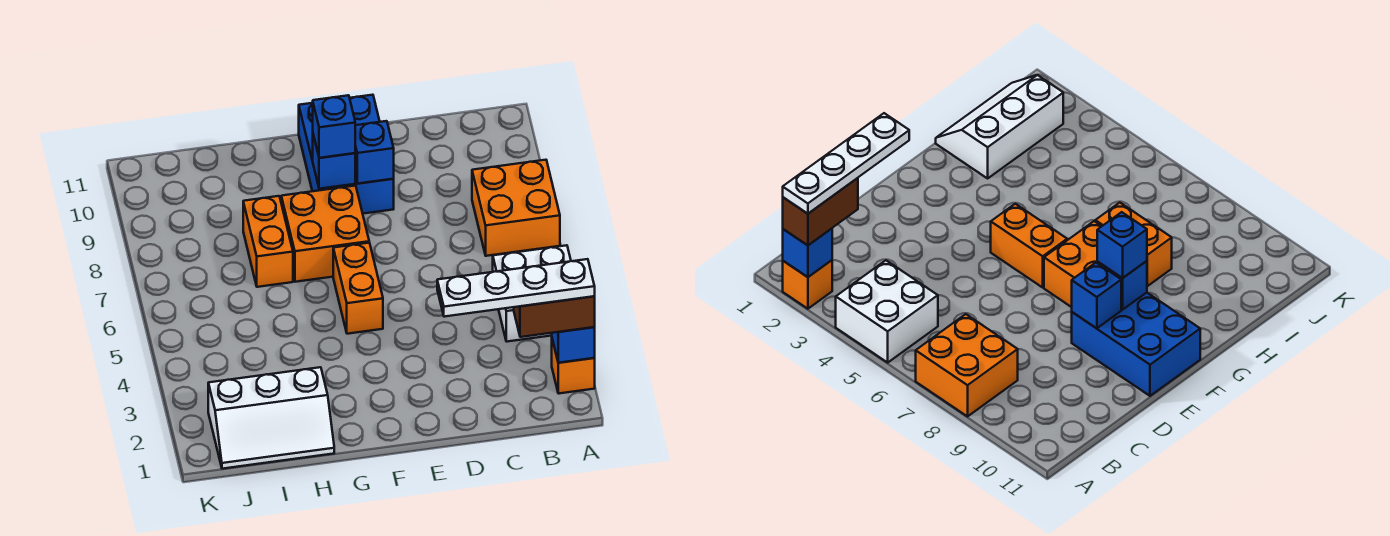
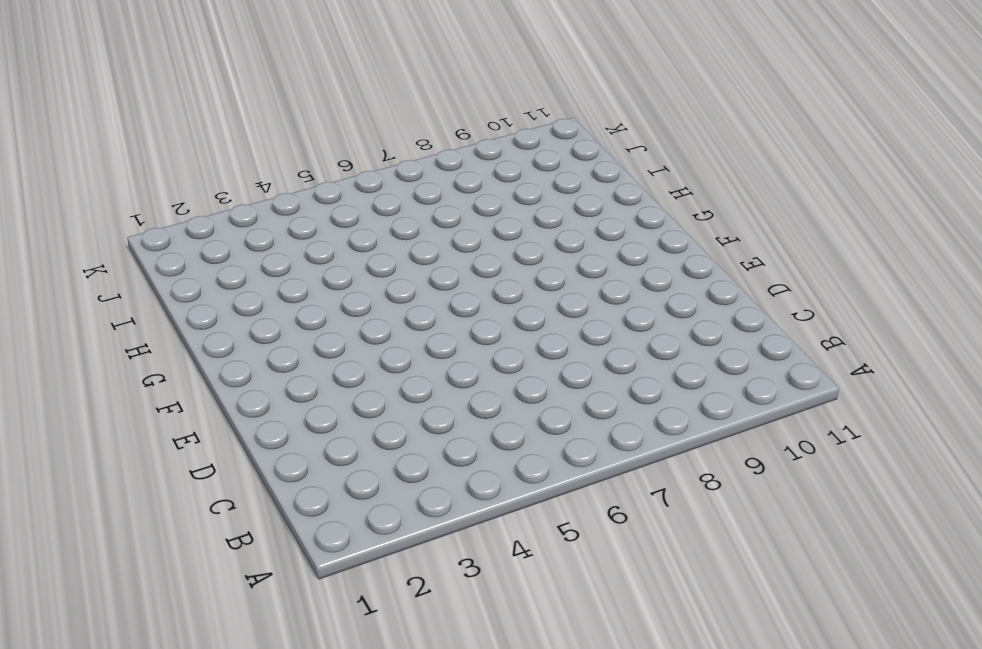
none -> orange brick A2 level 1
none -> white brick A4:B5 level 1
none -> orange brick A7:B8 level 1

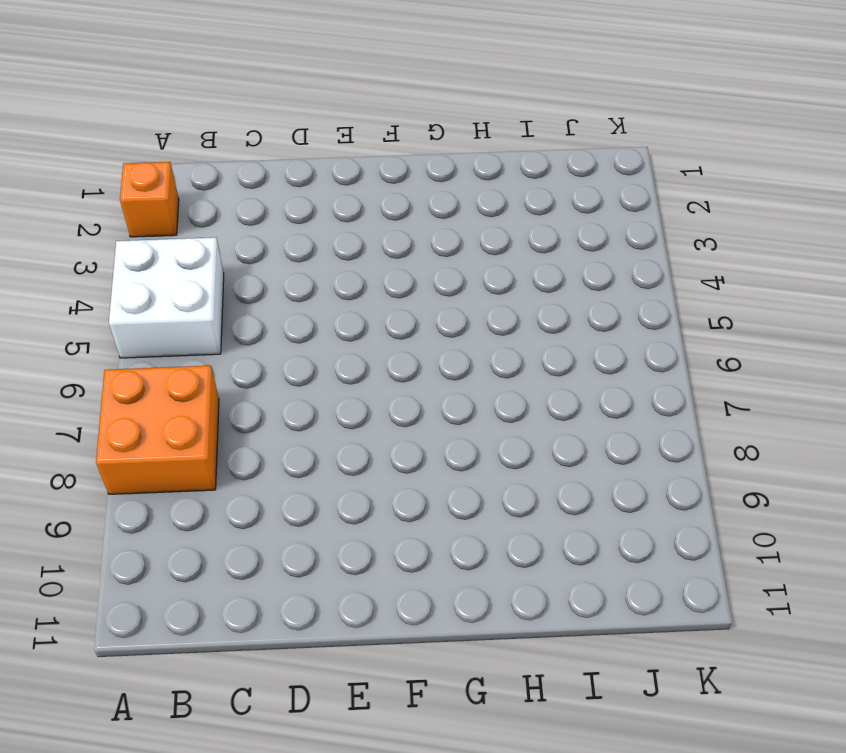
none -> blue brick E9:F11 level 1
none -> orange brick F5:F6 level 1
none -> orange brick F7:G8 level 1

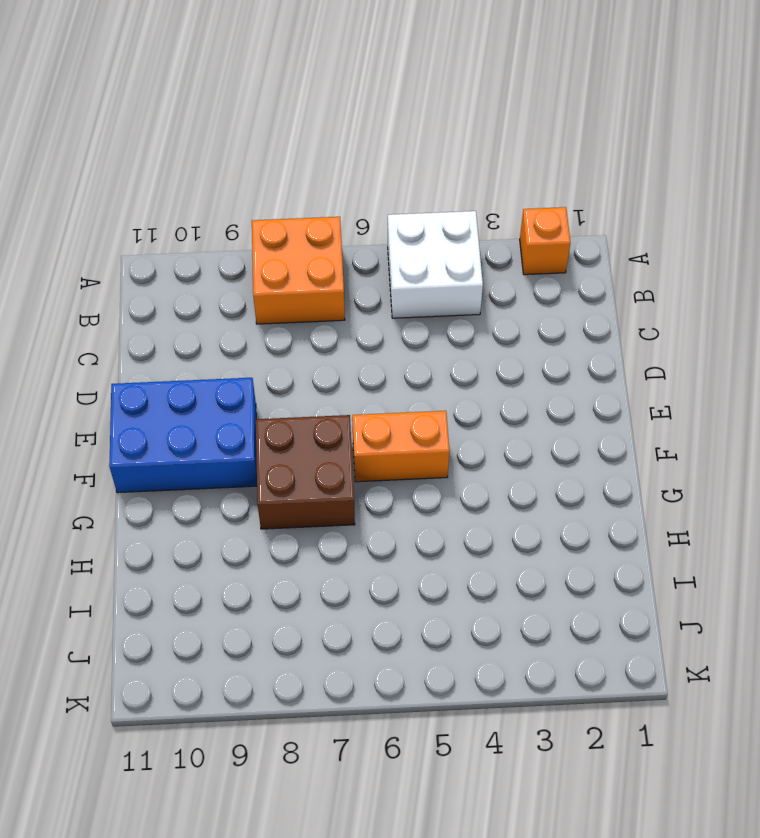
brown brick F7:G8 level 1 -> orange brick F7:G8 level 1
none -> white slope H1:J2 level 1 top 2
none -> orange brick H7:H8 level 1
none -> blue brick A2 level 2

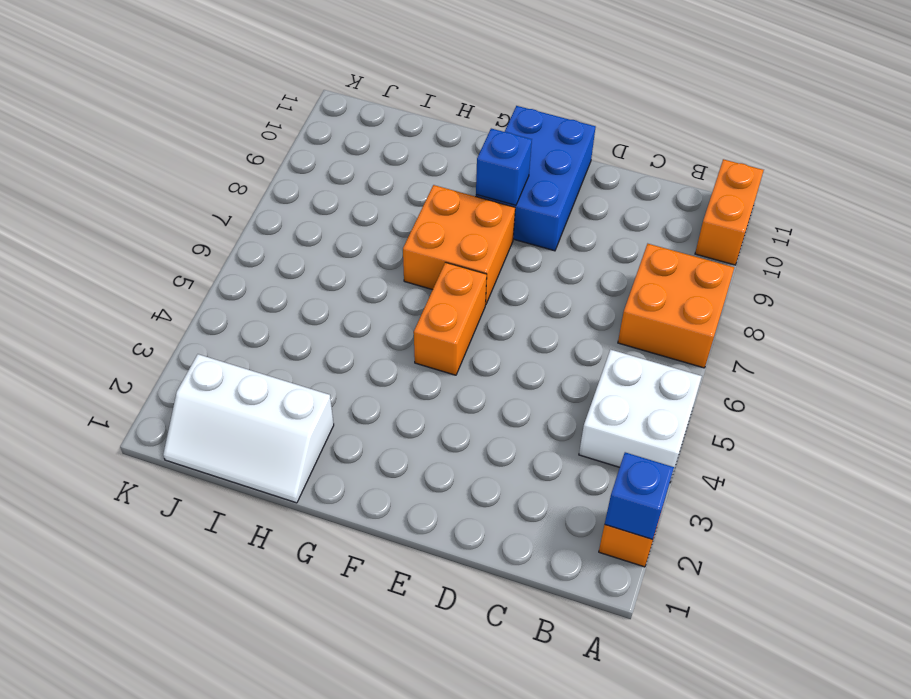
orange brick A10:A11 level 1 -> orange brick H7:H8 level 1
none -> blue brick E9 level 2
none -> brown brick A2:B2 level 3
none -> blue brick F9 level 3

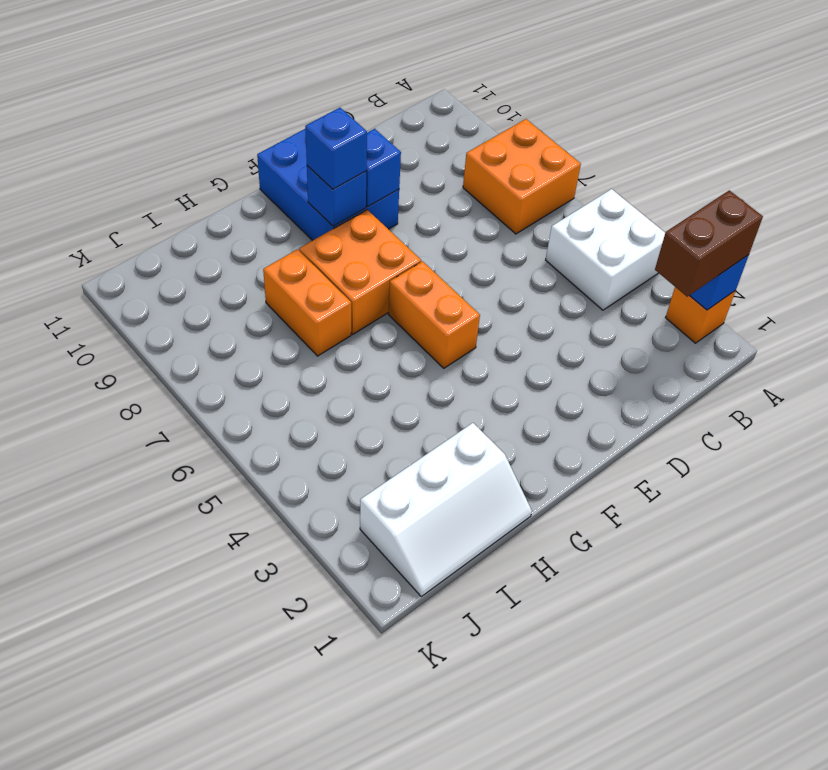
none -> white plate A2:D2 level 4

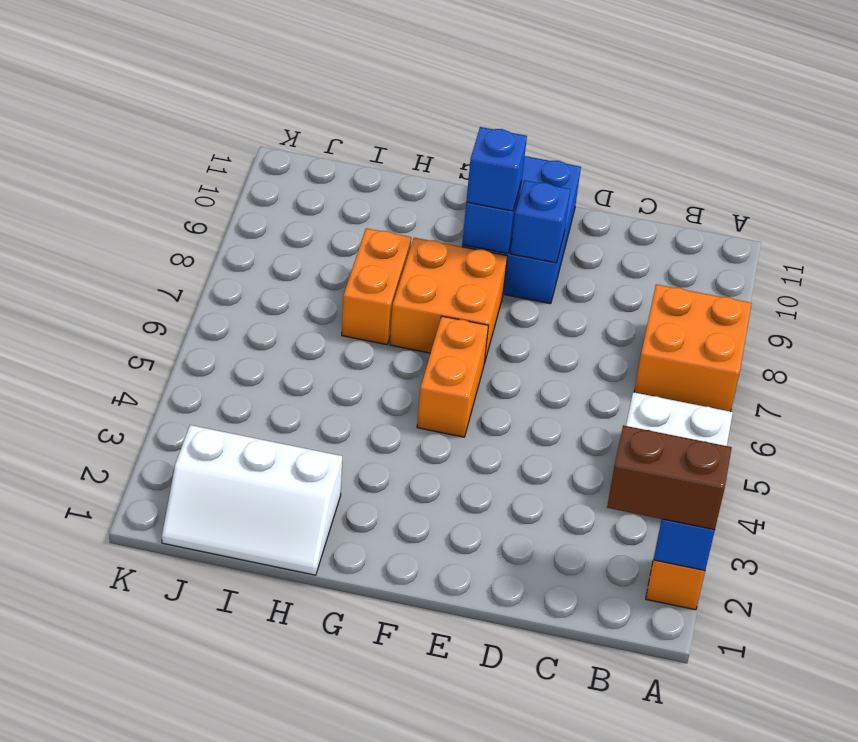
none -> white plate A2:D2 level 4

